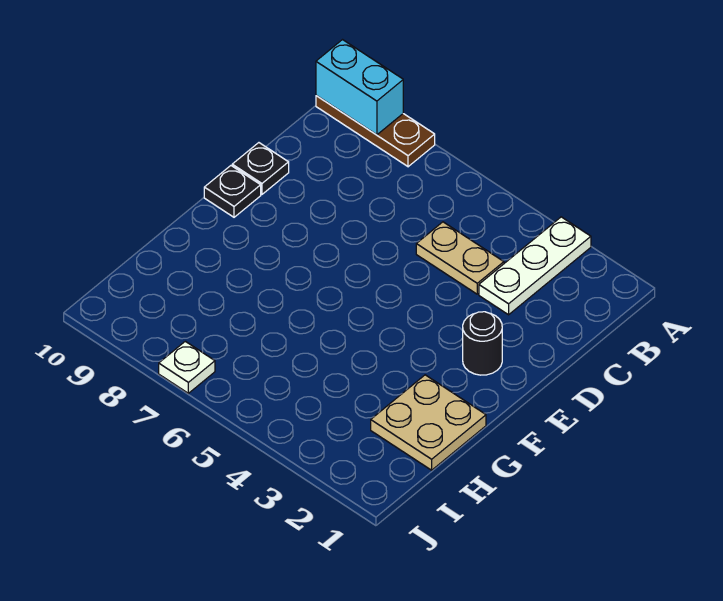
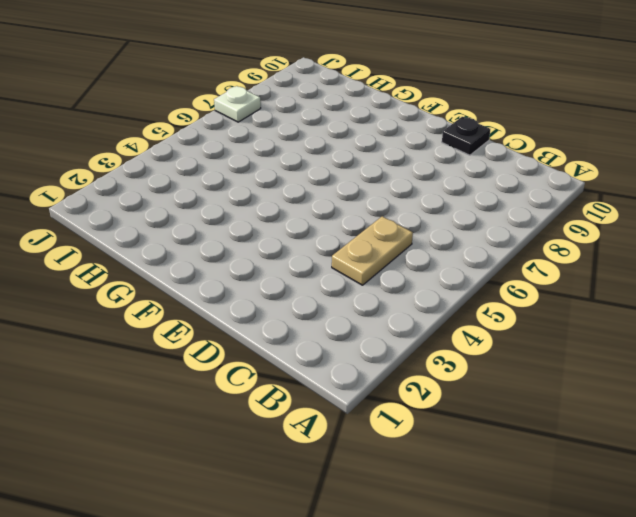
none -> white plate A3:C3 level 1
none -> brown plate A8:A10 level 1

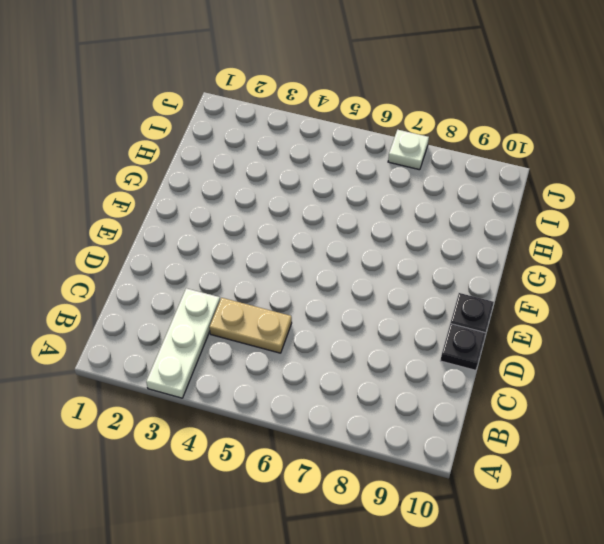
none -> brown plate A8:A10 level 1
none -> black round brick E2 level 1

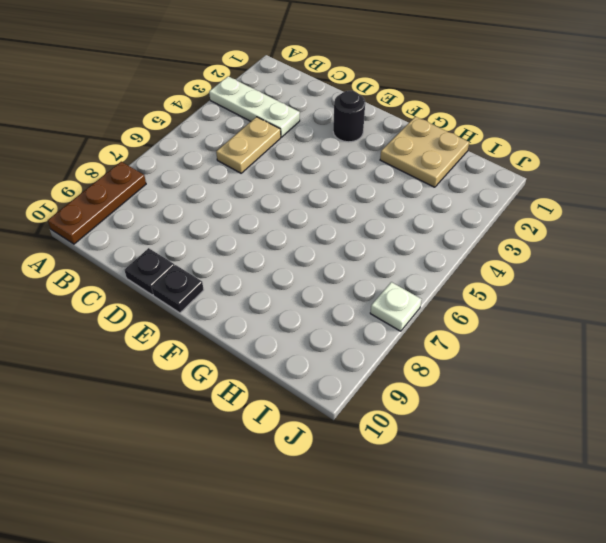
none -> cyan brick A9:A10 level 2

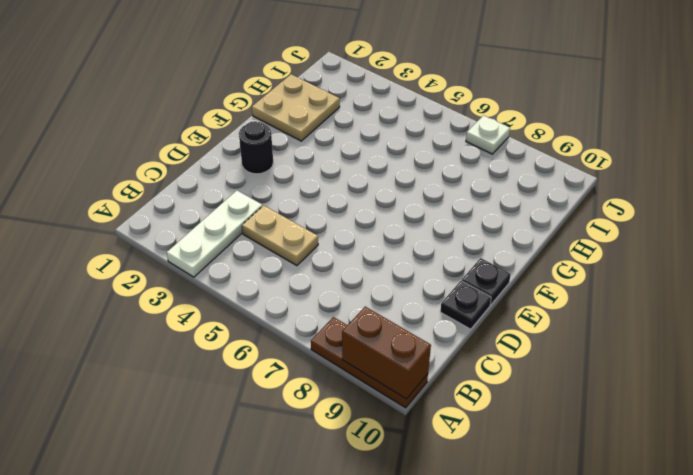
brown brick A9:A10 level 2 -> cyan brick A9:A10 level 2

